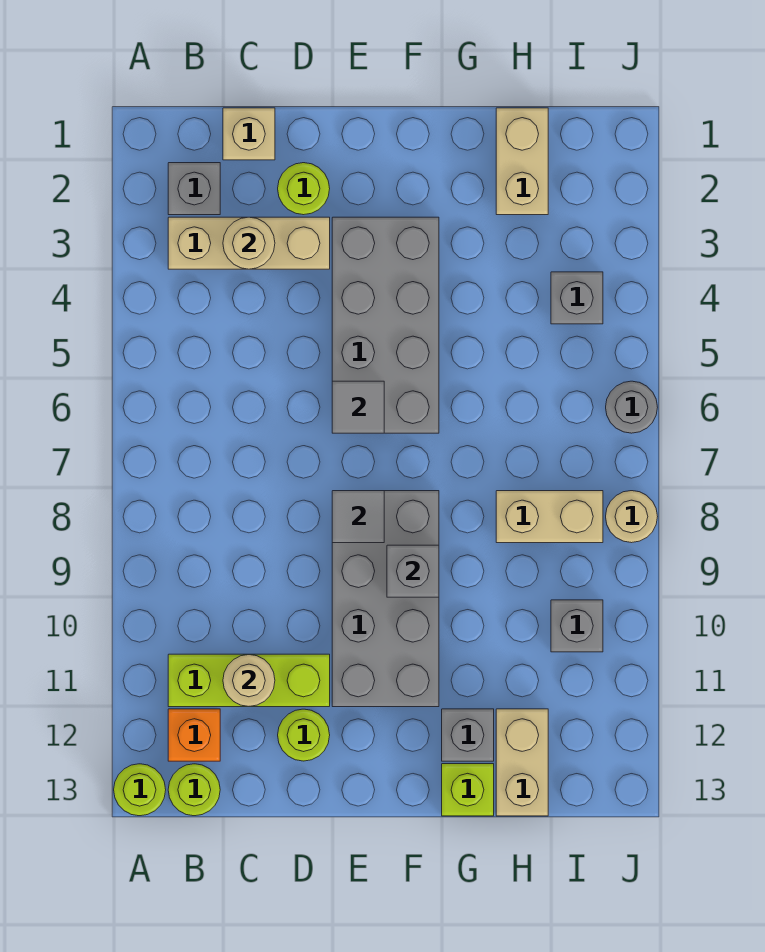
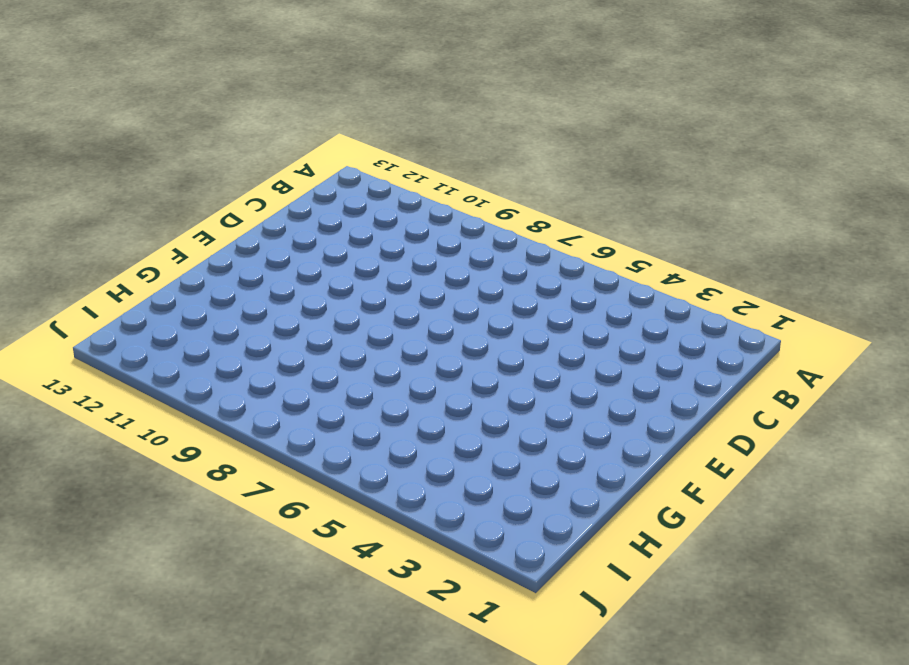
none -> lime round brick A13 level 1
none -> grey brick B2 level 1
none -> tan brick B3:D3 level 1

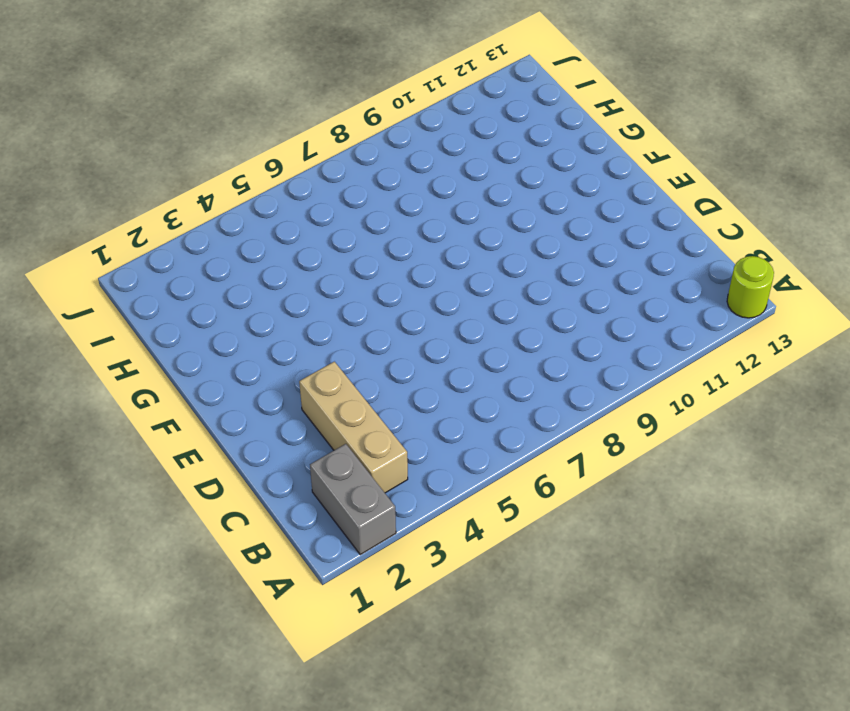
grey brick A2:B2 level 1 -> grey brick B2 level 1
none -> lime brick B11:D11 level 1
none -> orange brick B12 level 1
none -> lime round brick B13 level 1

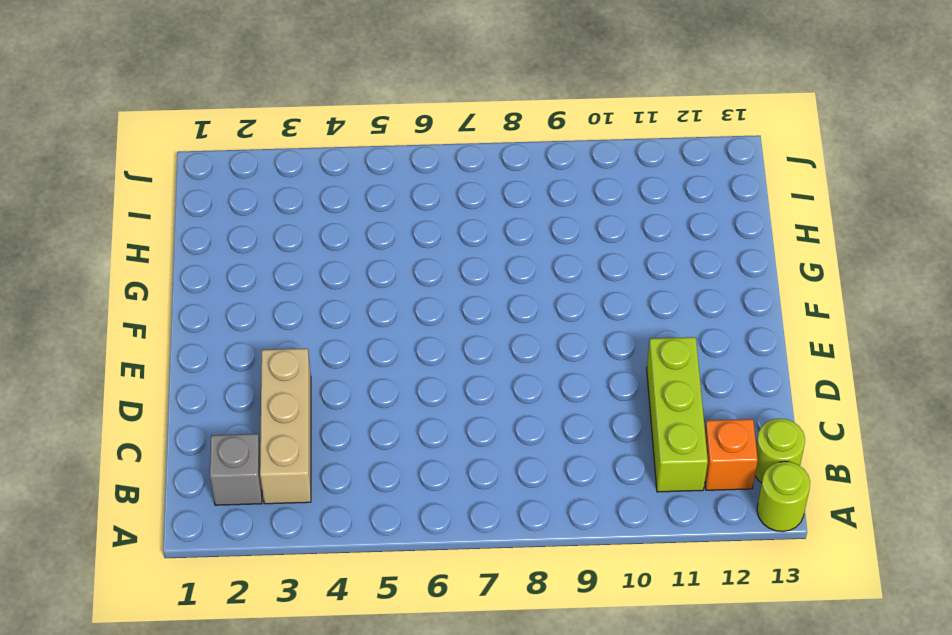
none -> tan brick C1 level 1
none -> lime round brick D2 level 1
none -> lime round brick D12 level 1

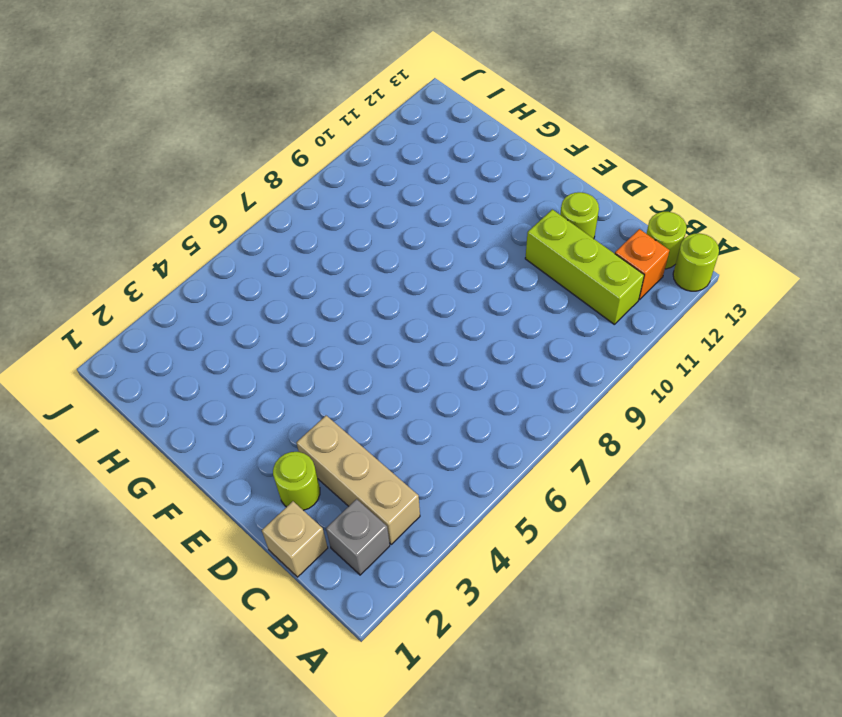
none -> grey brick E3:F6 level 1
none -> grey brick E8:F11 level 1
none -> grey brick G12 level 1

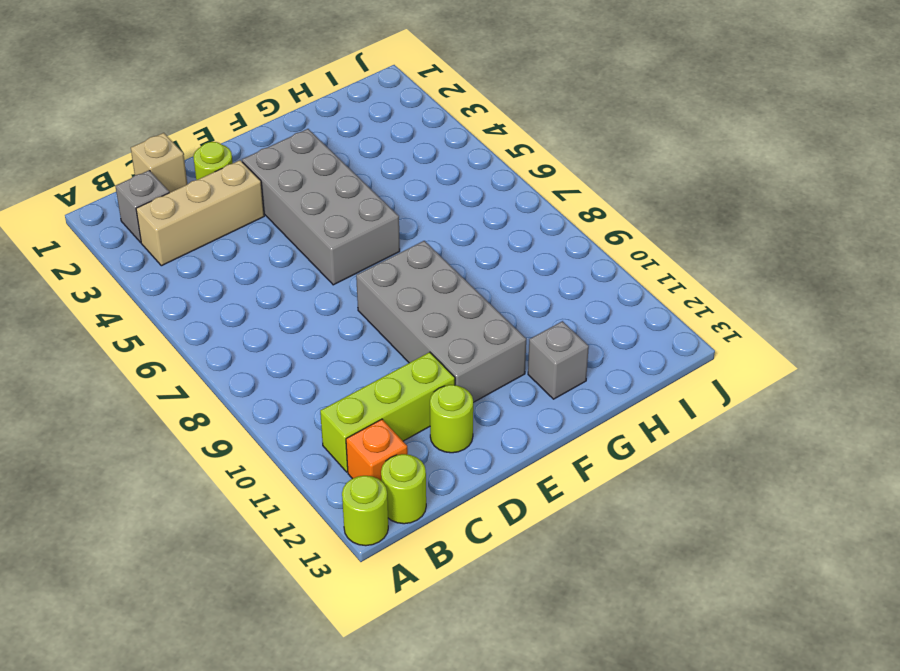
none -> lime brick G13 level 1
none -> tan brick H1:H2 level 1
none -> tan brick H8:I8 level 1

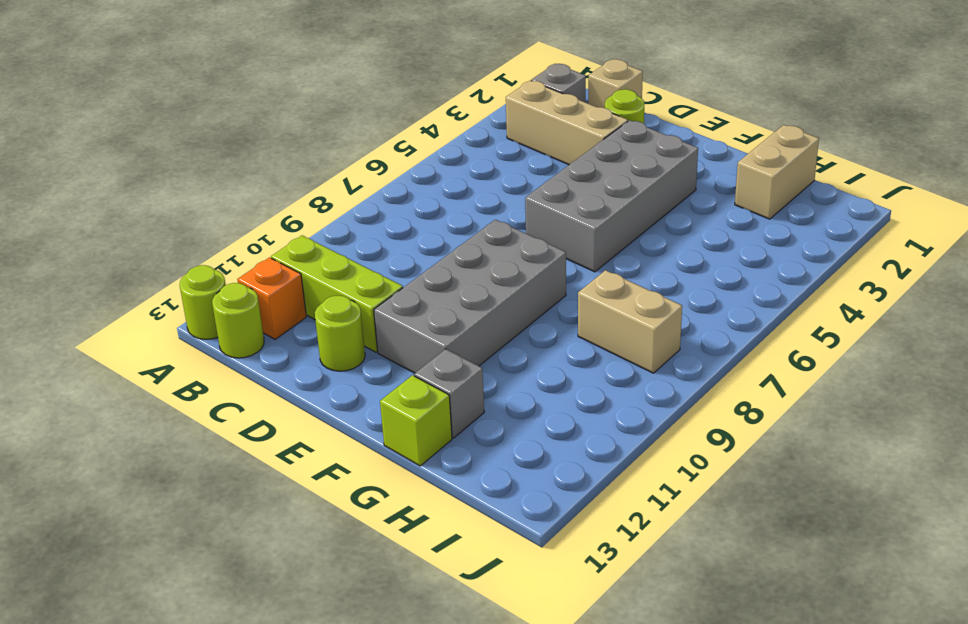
none -> tan brick H12:H13 level 1
none -> grey brick I4 level 1
none -> grey brick I10 level 1

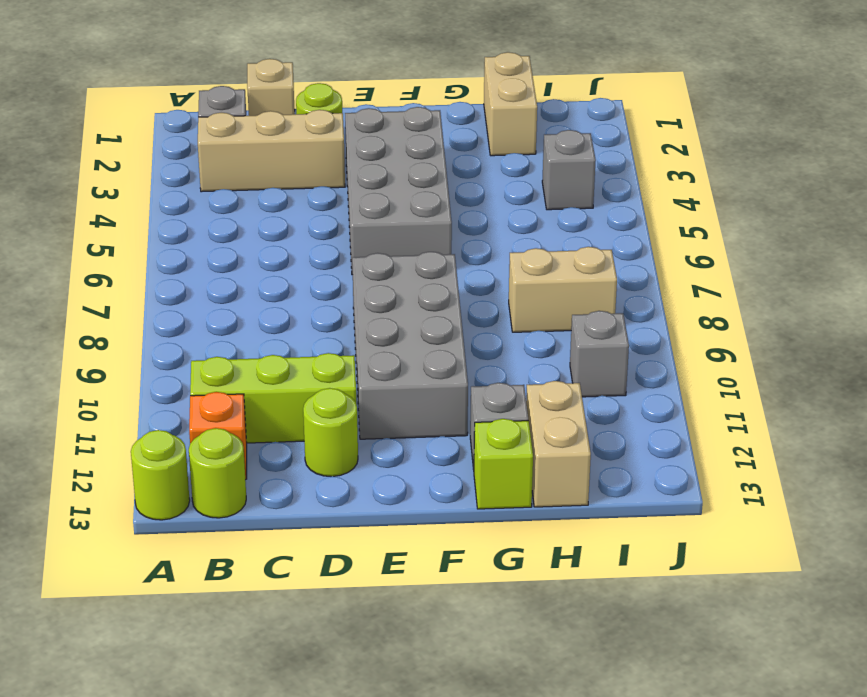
none -> grey round brick J6 level 1
none -> tan round brick J8 level 1
none -> tan round brick C3 level 2

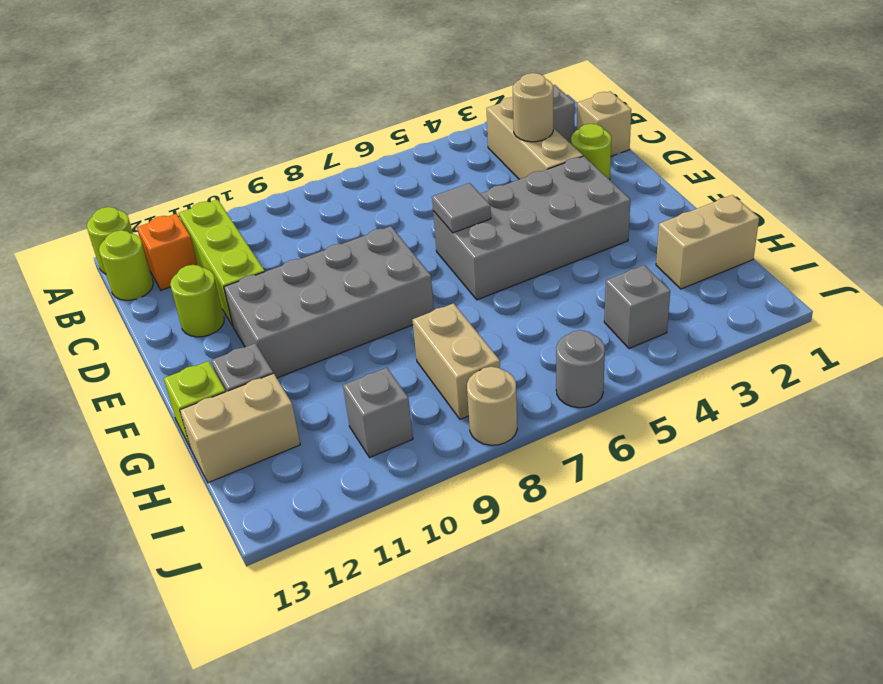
none -> tan round brick C11 level 2
none -> grey tile E8 level 2
none -> grey brick F9 level 2

